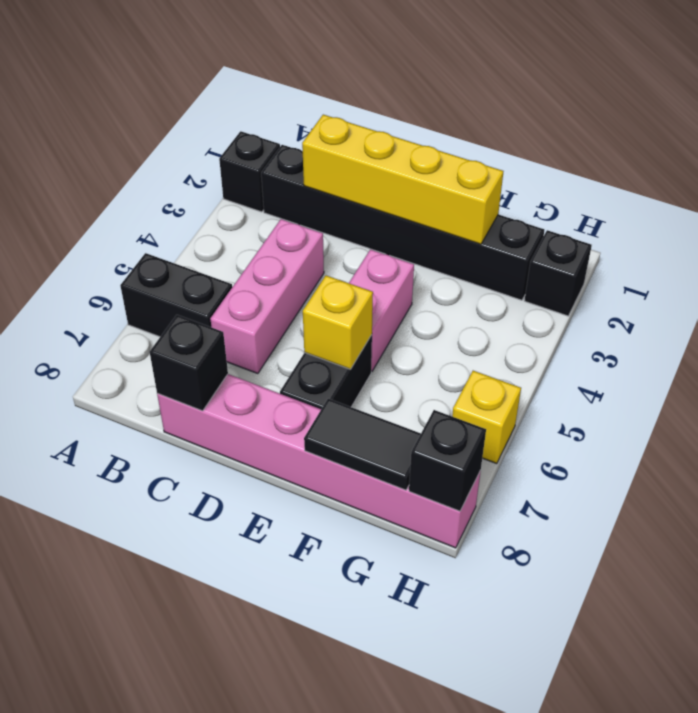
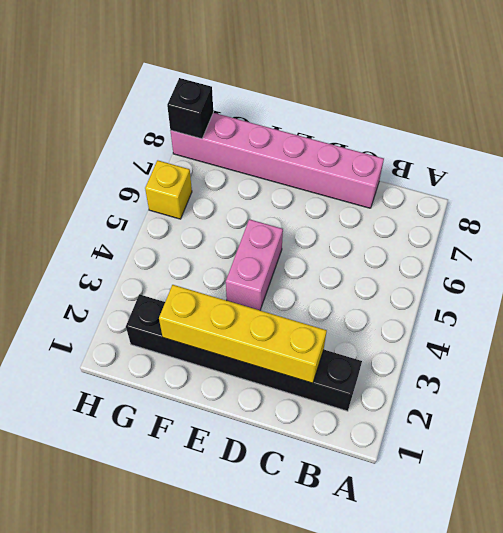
none -> black brick A2 level 1
none -> black brick A6:B6 level 1
none -> pink brick C4:C6 level 1

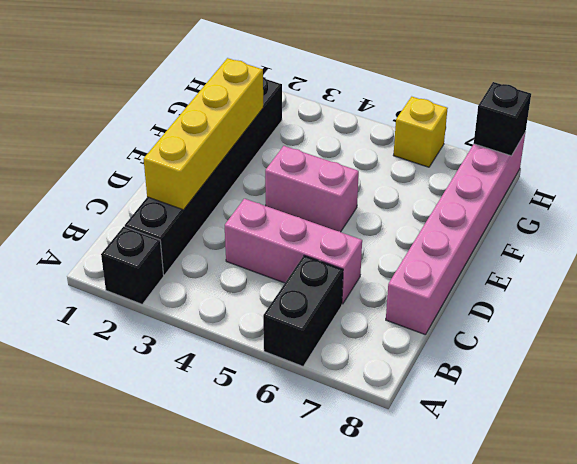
none -> black brick E6:E7 level 1
none -> black brick H2 level 1
none -> black brick C8 level 2

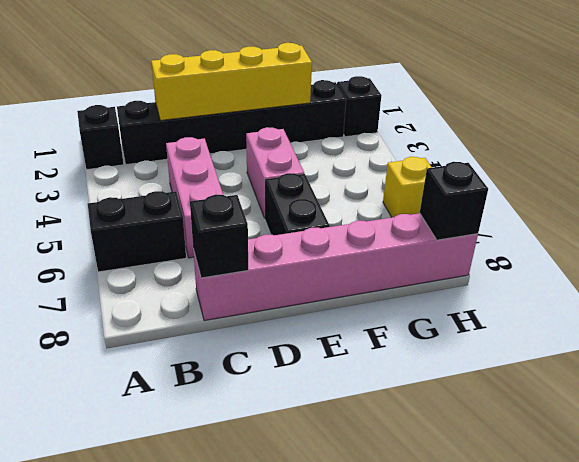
none -> yellow brick E6 level 2
none -> black tile F8:G8 level 2

